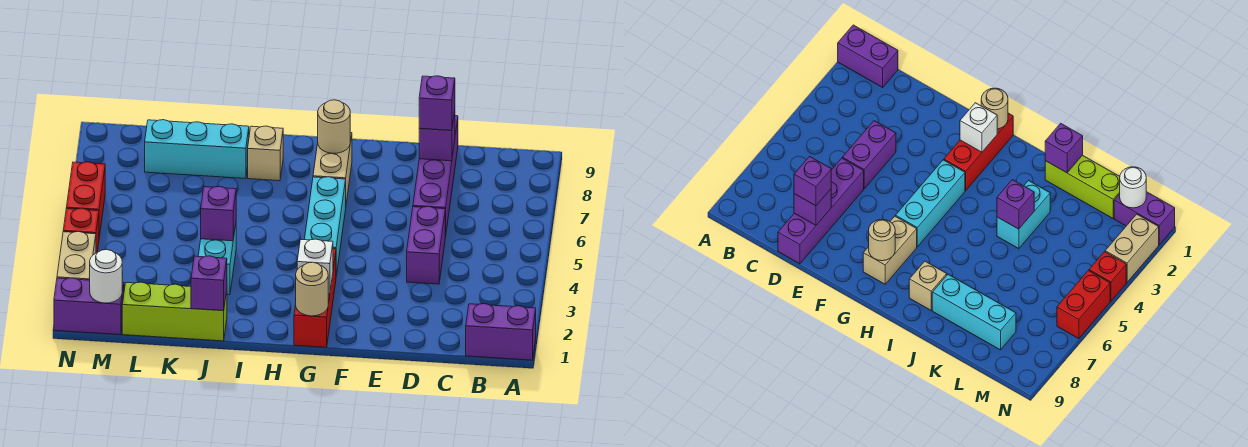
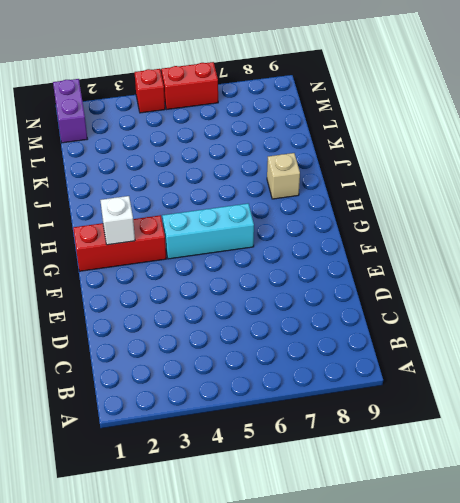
none -> purple brick A1:B1 level 1
none -> purple brick D4:D5 level 1
none -> purple brick D6:D9 level 1

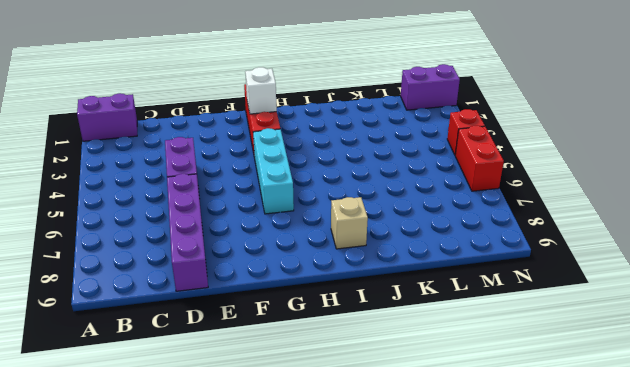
none -> tan brick G7:G8 level 1
none -> lime brick J1:L1 level 1
none -> cyan brick J3:J4 level 1

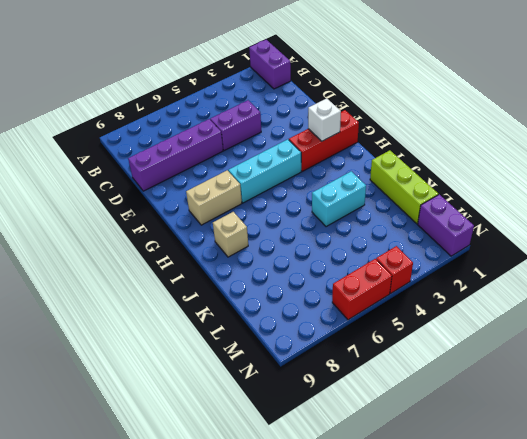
none -> cyan brick J8:L8 level 1
none -> tan brick N2:N3 level 1
none -> purple brick D8 level 2

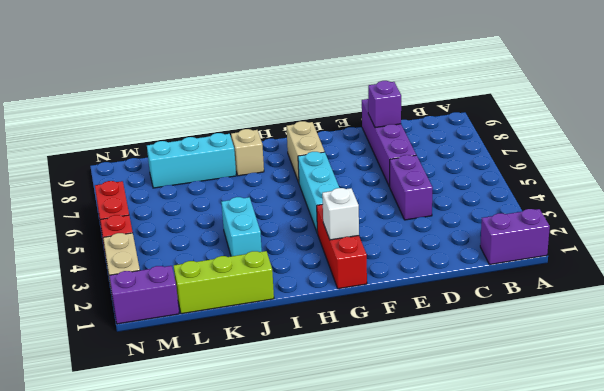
none -> tan round brick G1 level 2
none -> tan round brick G8 level 2
none -> purple brick J1 level 2

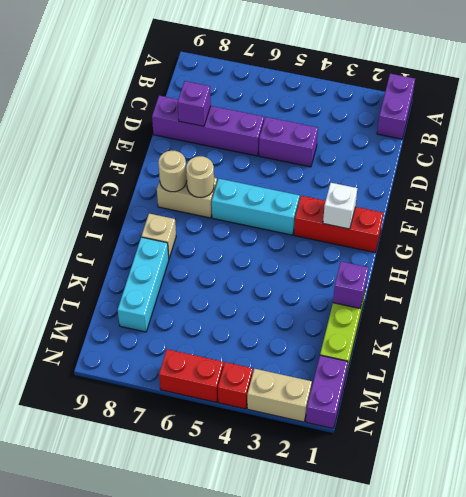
tan round brick G7 level 2 -> tan round brick G1 level 2
none -> cyan brick J3:J4 level 1
none -> purple brick J4 level 2
none -> white round brick M1 level 2

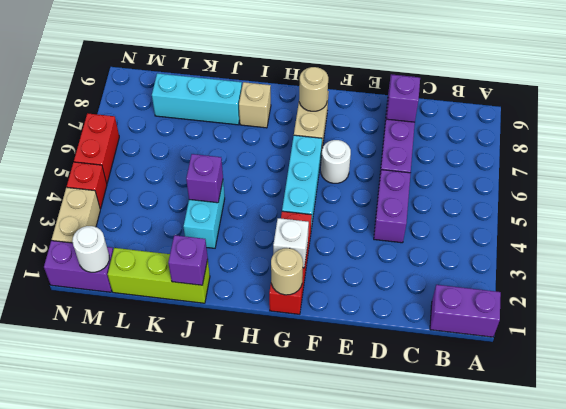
white round brick F6 level 1 -> none
none -> purple brick D8 level 3

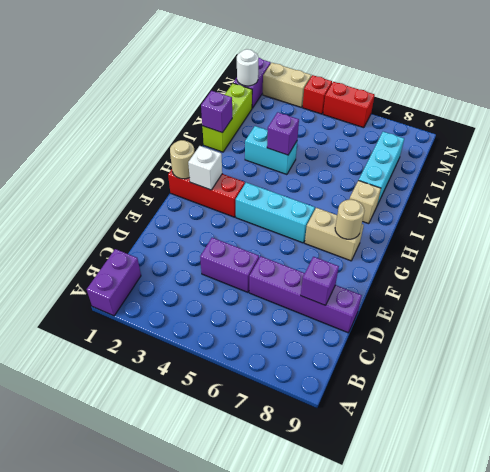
none -> purple brick D8 level 3

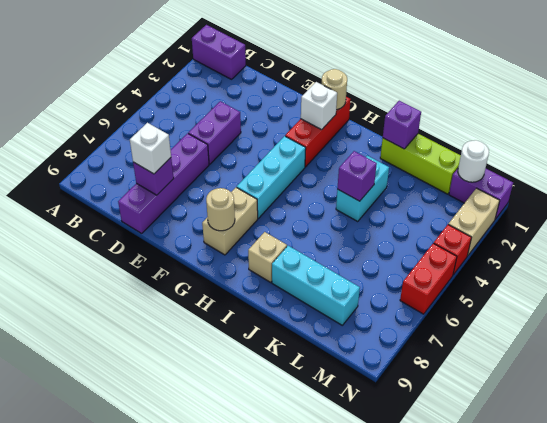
white brick D8 level 3 -> purple brick D8 level 3

